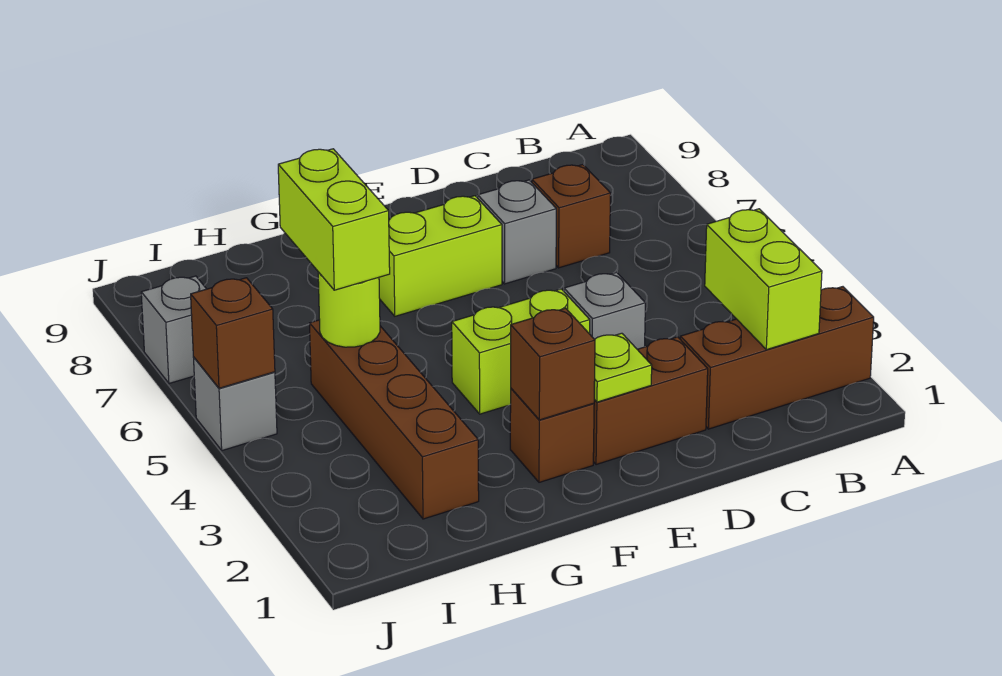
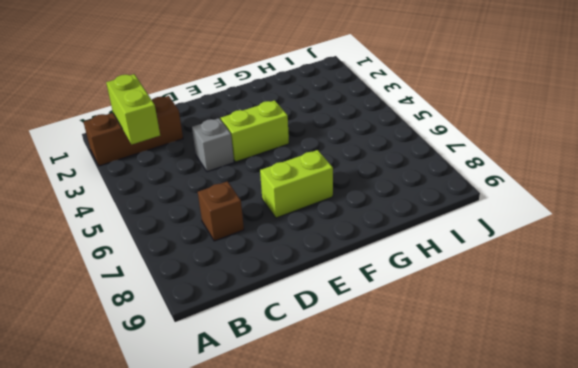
none -> brown brick D2:E2 level 1
none -> grey brick D7 level 1
none -> brown brick F2 level 1

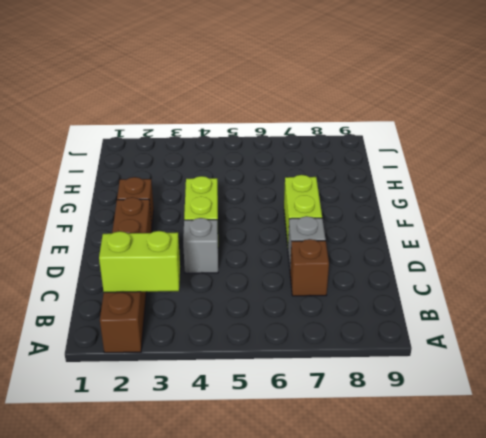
none -> brown brick H2:H5 level 1
none -> grey brick J5 level 1
none -> grey brick J7 level 1

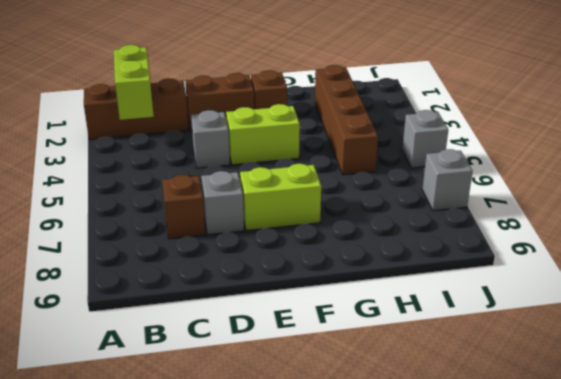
none -> lime plate E2 level 2
none -> brown brick F2 level 2
none -> lime round brick H5 level 2

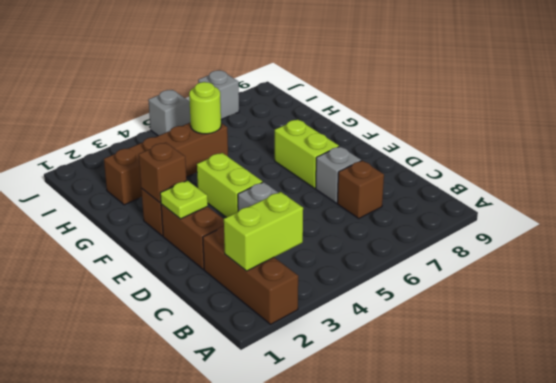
none -> brown brick J5 level 2
none -> lime brick H5:H6 level 3

